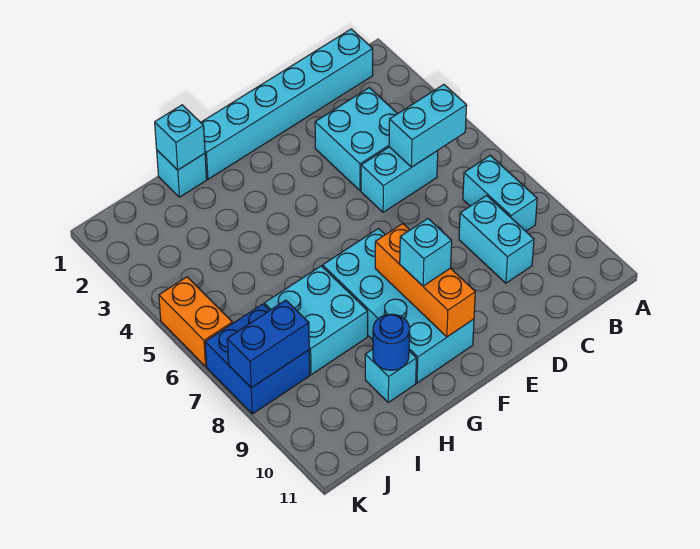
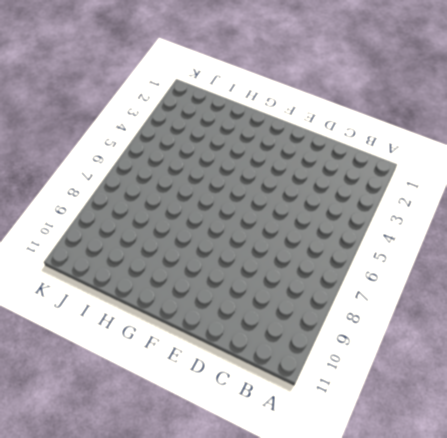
none -> cyan brick B1:G1 level 1
none -> cyan brick B7:B8 level 1
none -> cyan brick C3:D4 level 1

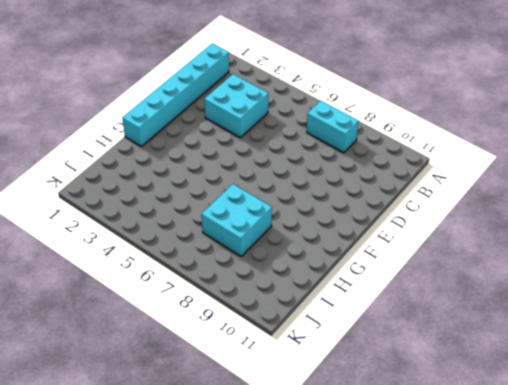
none -> cyan brick C5:D5 level 1
none -> cyan brick C8:C9 level 1
none -> cyan brick F7:G10 level 1

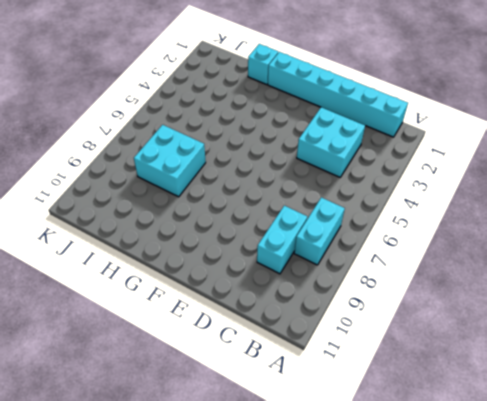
none -> cyan brick C5:D5 level 1
none -> cyan brick F7:G10 level 1
none -> cyan brick H10 level 1

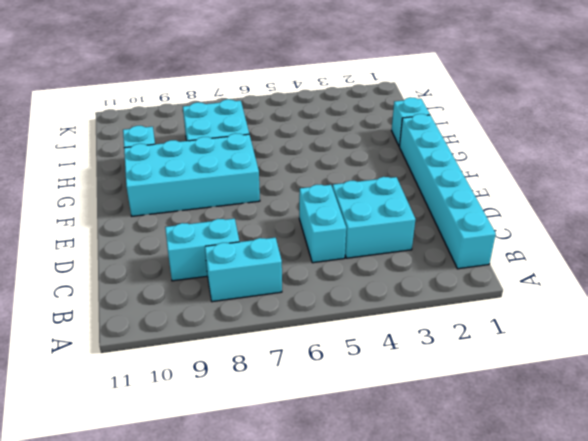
none -> blue brick J7:K8 level 1
none -> orange brick K5:K6 level 1
none -> cyan brick B5:C5 level 2

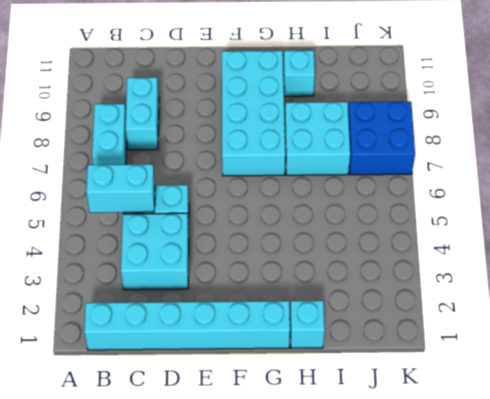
none -> orange brick K5:K6 level 1
none -> orange brick F8:F10 level 2
none -> cyan brick H1 level 2

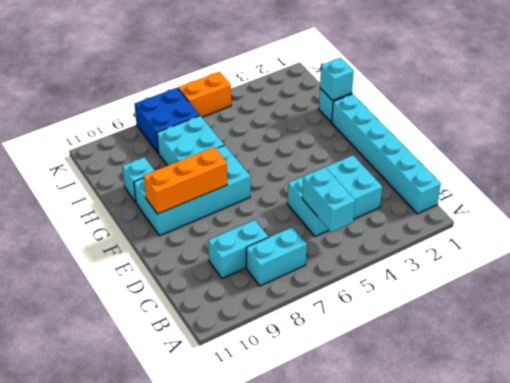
none -> blue round brick H10 level 2
none -> blue brick J8:K8 level 2
none -> cyan brick F9 level 3

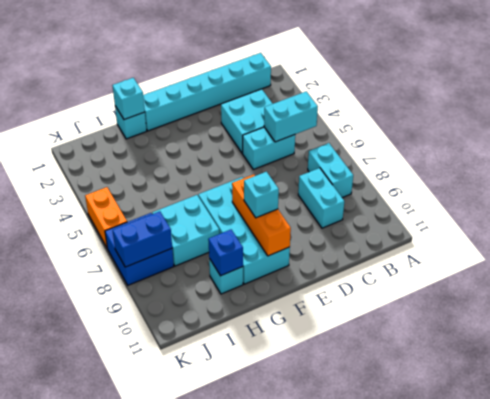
blue brick H10 level 2 -> blue round brick H10 level 2

